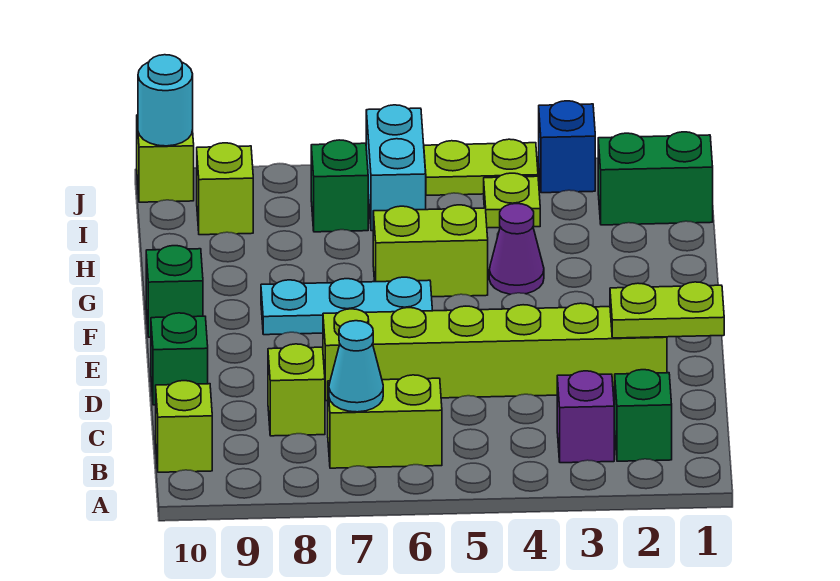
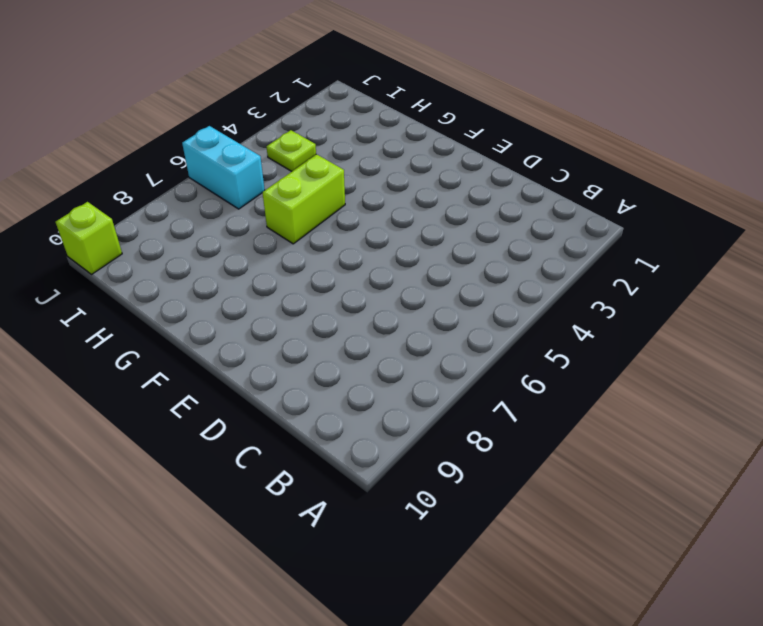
none -> green brick B2 level 1
none -> purple brick B3 level 1
none -> lime brick B6:B7 level 1

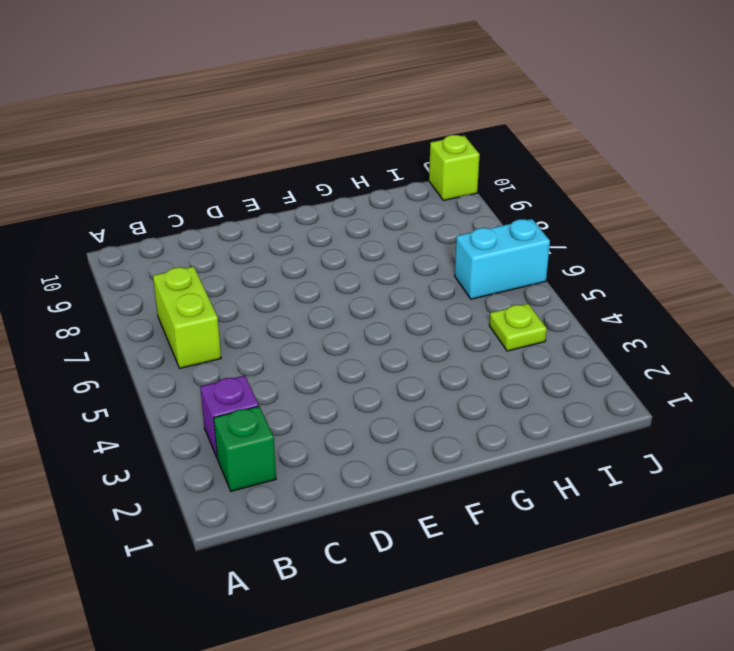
none -> lime brick B10 level 1
none -> lime brick C8 level 1
none -> lime brick D2:D7 level 1

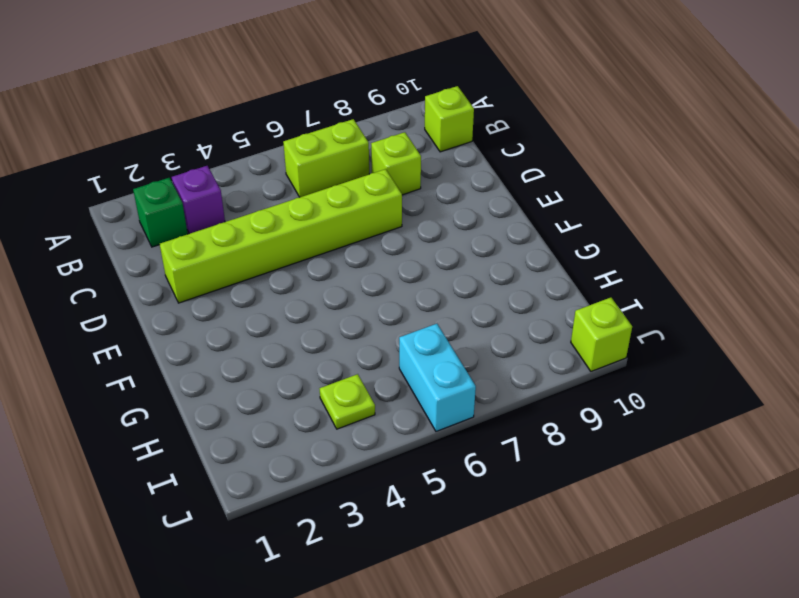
none -> green brick D10 level 1
none -> cyan plate F6:F8 level 1
none -> green brick F10 level 1

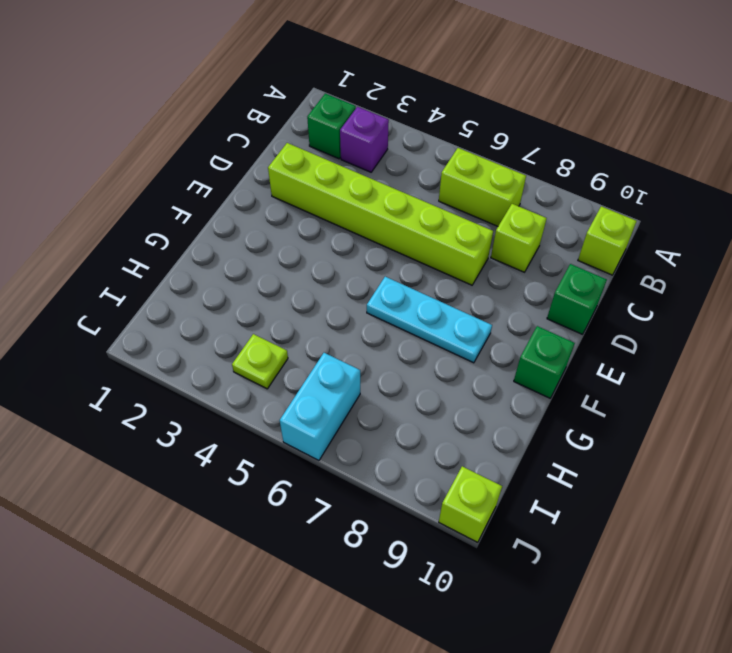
none -> purple cone G4 level 1
none -> lime brick G5:G6 level 1
none -> green brick I1:I2 level 1

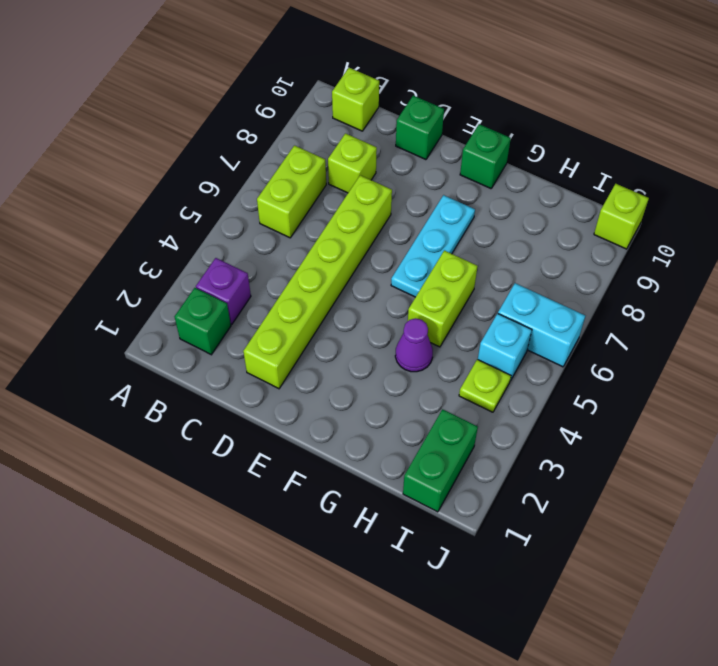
cyan brick I5 level 1 -> none
none -> green brick I7 level 1
none -> lime brick I9 level 1
none -> blue brick J3 level 1

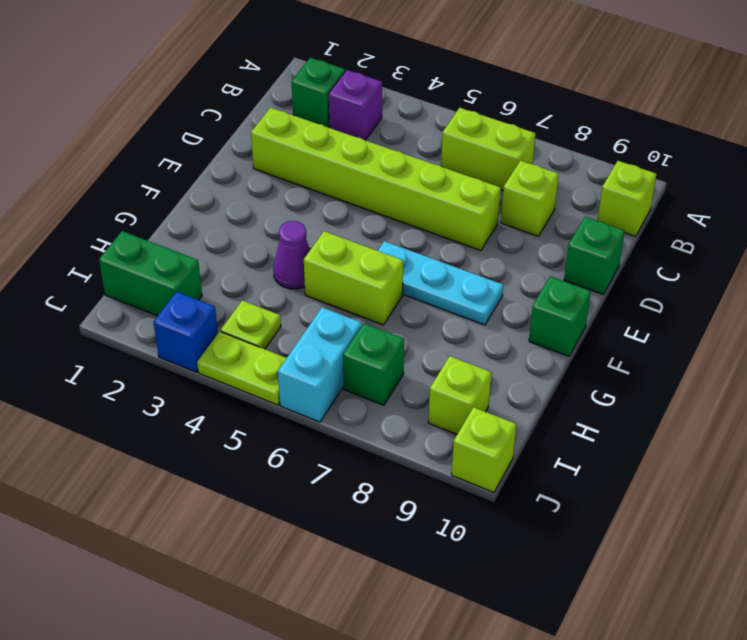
none -> cyan cone B7 level 2
none -> lime plate D1:D2 level 2
none -> cyan round brick J10 level 2

